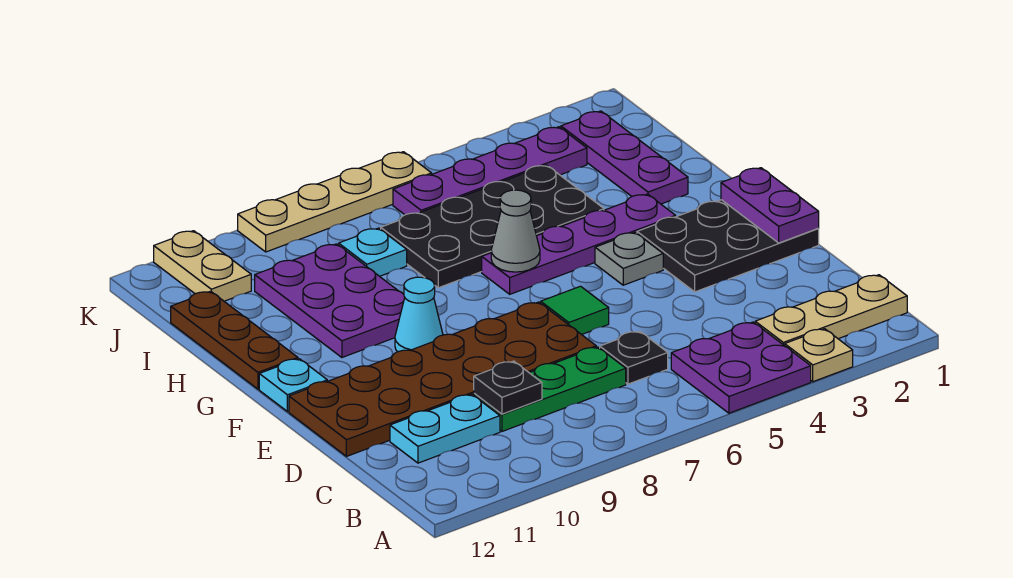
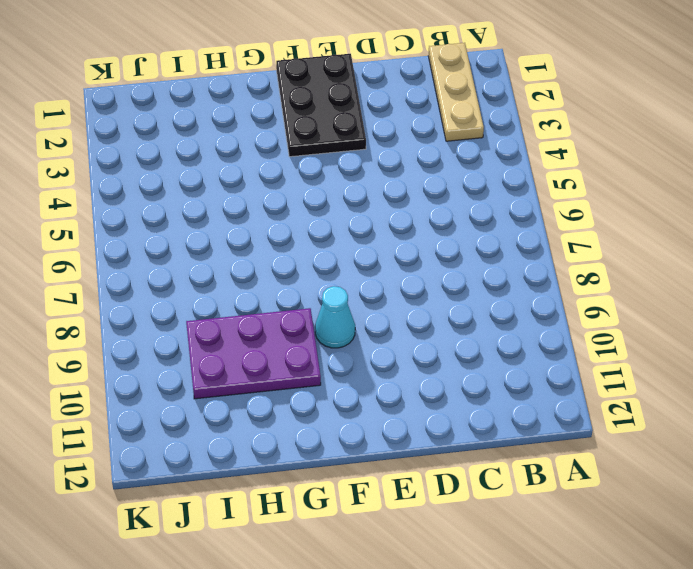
none -> tan plate A3 level 1
none -> purple plate A4:B5 level 1
none -> black plate C6 level 1

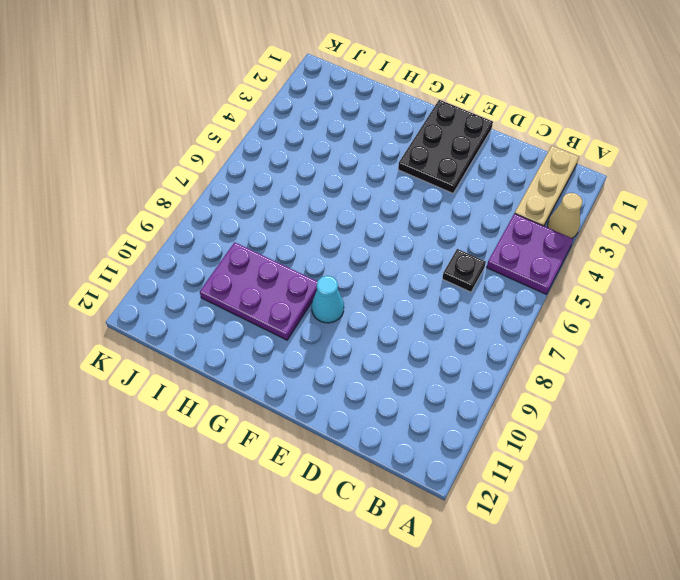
tan cone A3 level 1 -> tan plate A3 level 1
none -> green plate C7:C9 level 1
none -> cyan plate C10:C11 level 1
none -> brown plate D7:E12 level 1

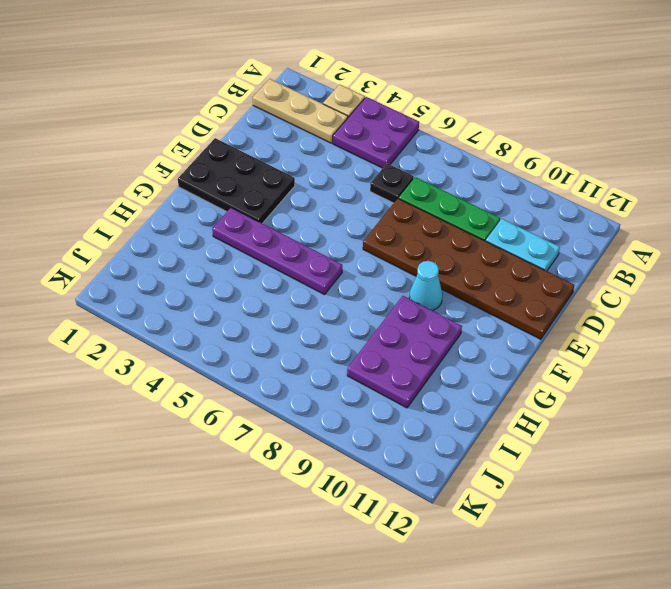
none -> green tile E6 level 1
none -> grey plate F4 level 1
none -> cyan plate F12 level 1

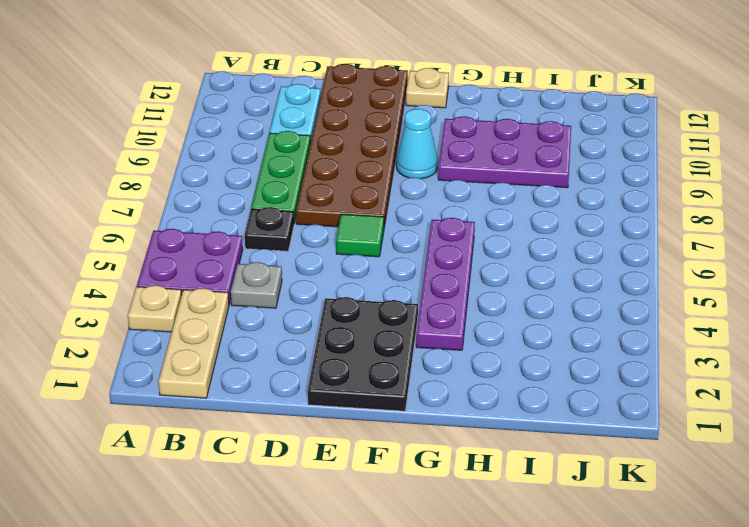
grey plate C4 level 1 -> grey plate F4 level 1
tan plate F12 level 1 -> cyan plate F12 level 1
none -> brown plate G12:I12 level 1
none -> purple plate H2:J2 level 1
none -> black plate H4:I7 level 1

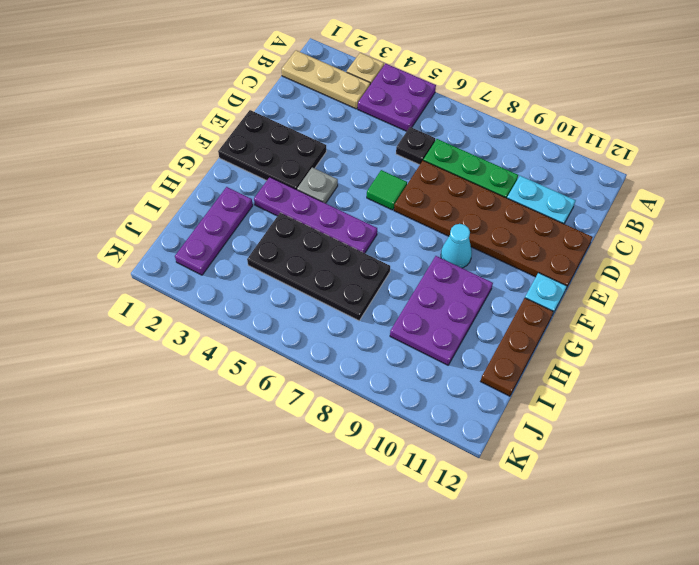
none -> cyan plate I8 level 1
none -> purple plate J3:J6 level 1
none -> tan plate J11:K11 level 1

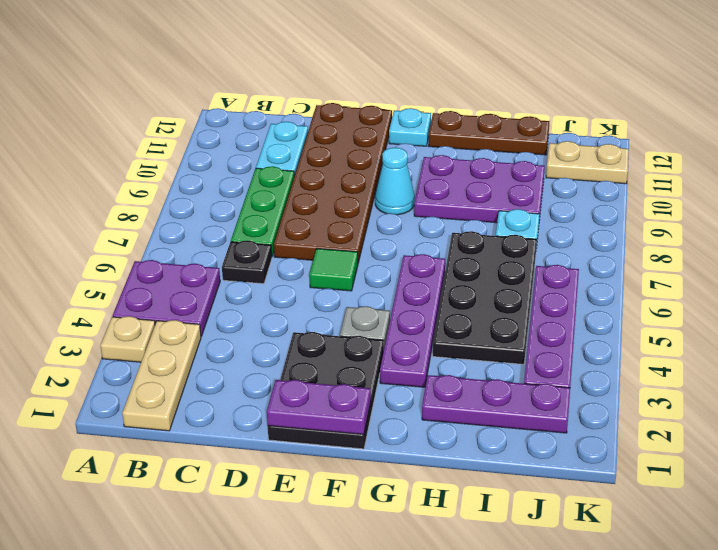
none -> tan plate K6:K9 level 1
none -> black plate C9 level 2
none -> grey cone G6 level 2

